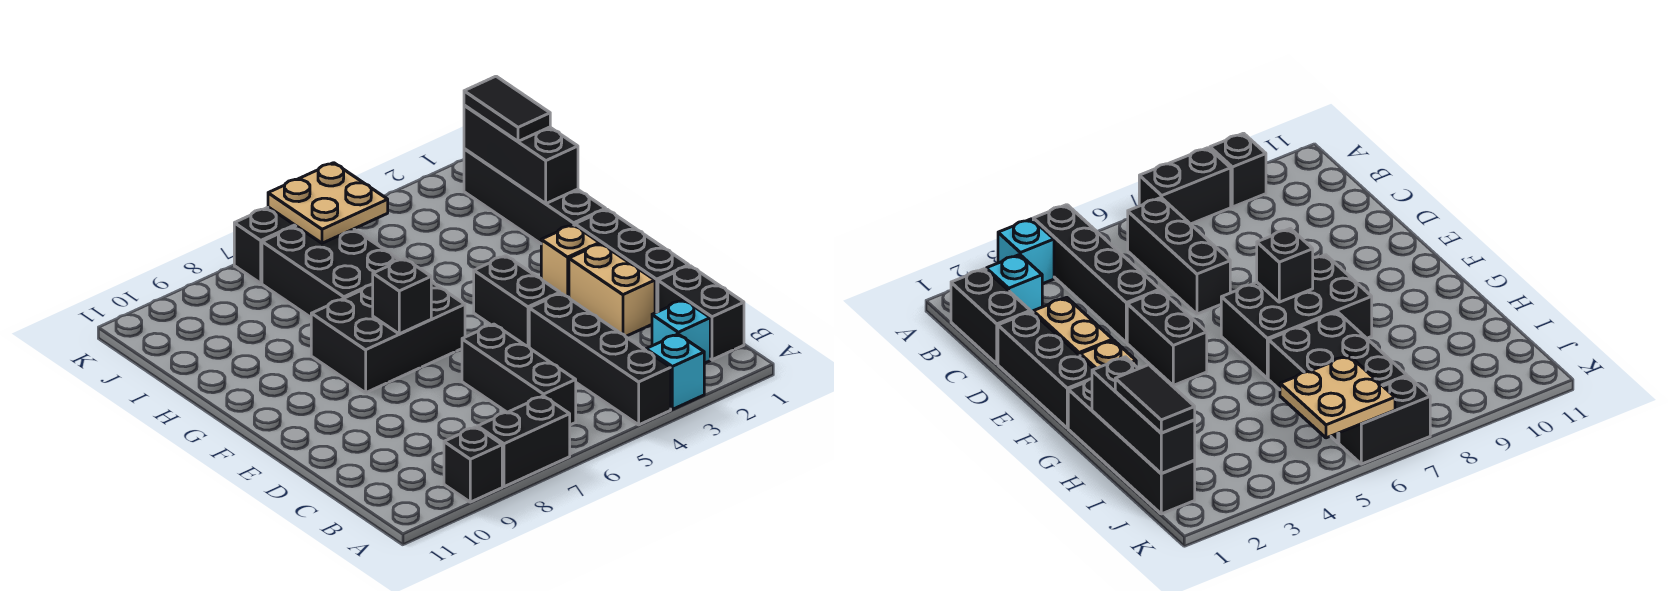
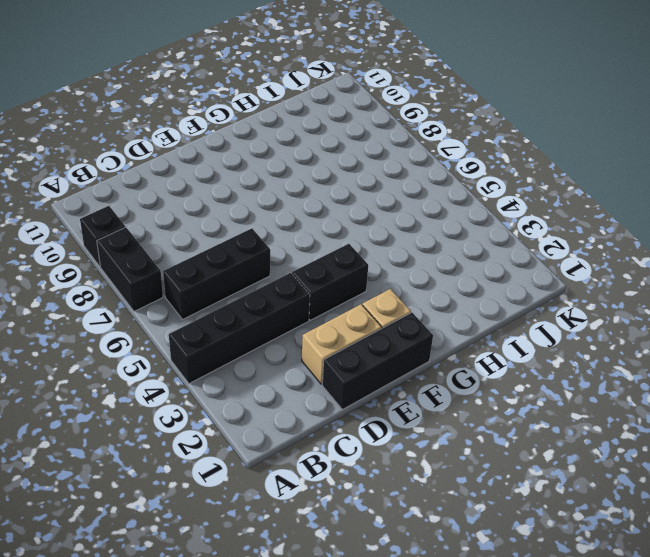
none -> cyan brick A3 level 1
none -> black brick B1:C1 level 1
none -> cyan brick B2 level 1

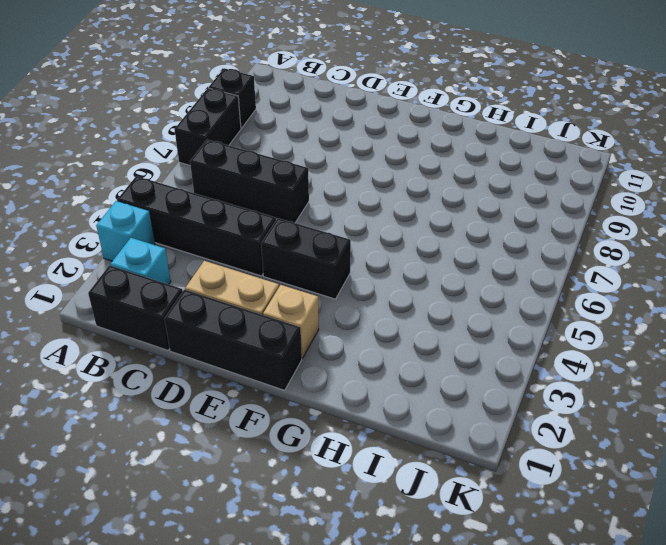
none -> black brick F6:G8 level 1
none -> black brick G1:J1 level 1
none -> black brick H6:J7 level 1

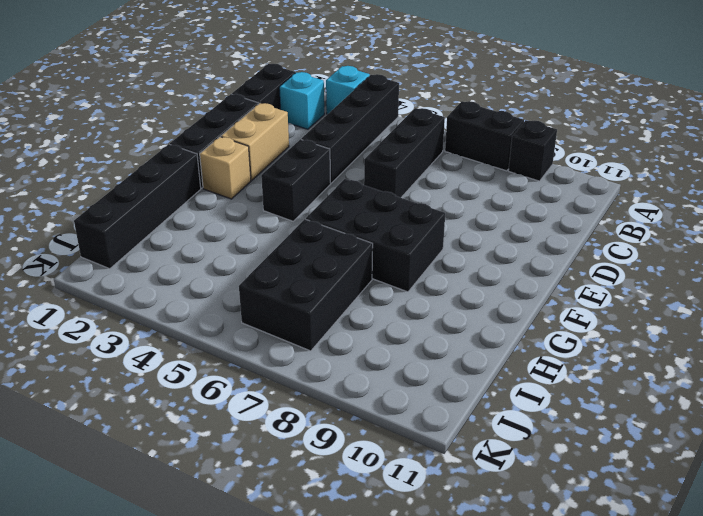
none -> black brick K6:K7 level 1
none -> black brick F7 level 2
none -> black brick H1:J1 level 2

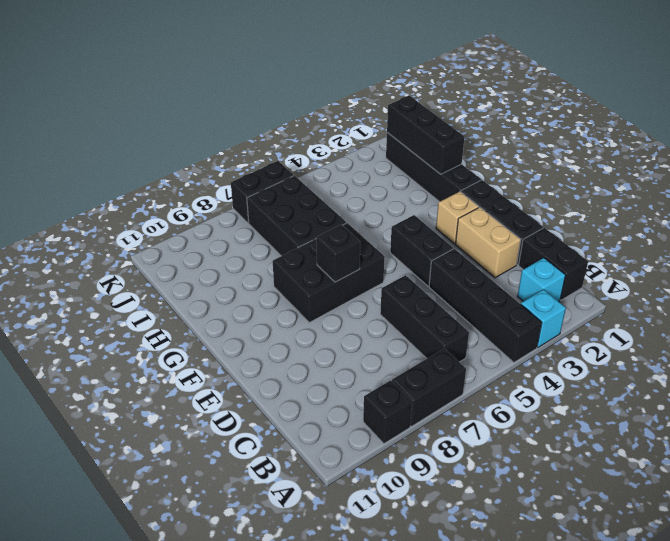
none -> tan plate J5:K6 level 2
none -> black tile I1:J1 level 3

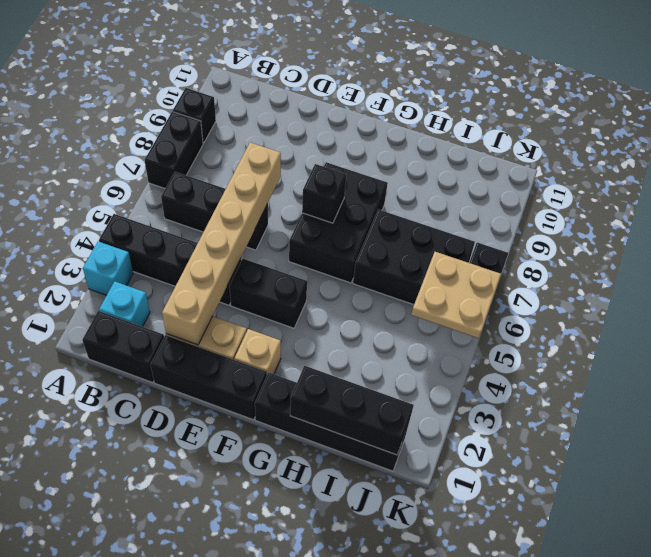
tan brick D2:D7 level 2 -> none
none -> black tile I1:J1 level 3

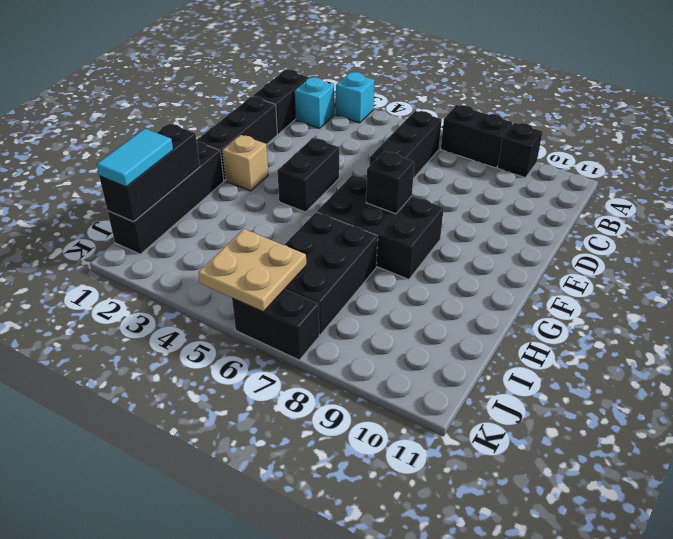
cyan tile I1:J1 level 3 -> black tile I1:J1 level 3
none -> black brick A4:D4 level 1
none -> tan brick D2:E2 level 1

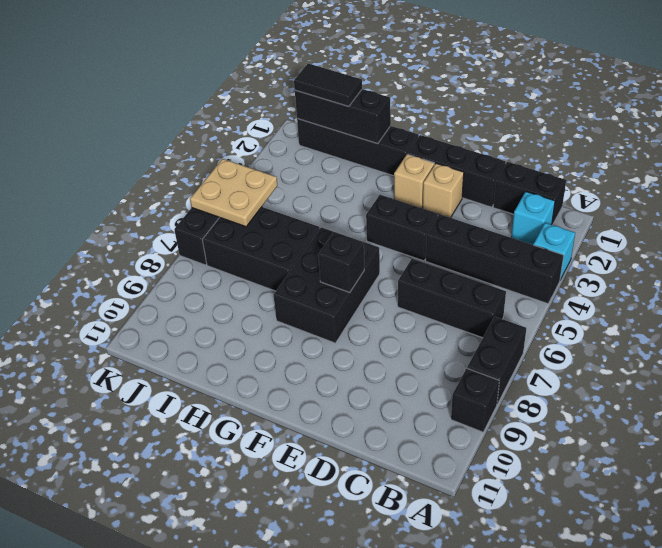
tan brick E2 level 1 -> tan brick D2:E2 level 1

